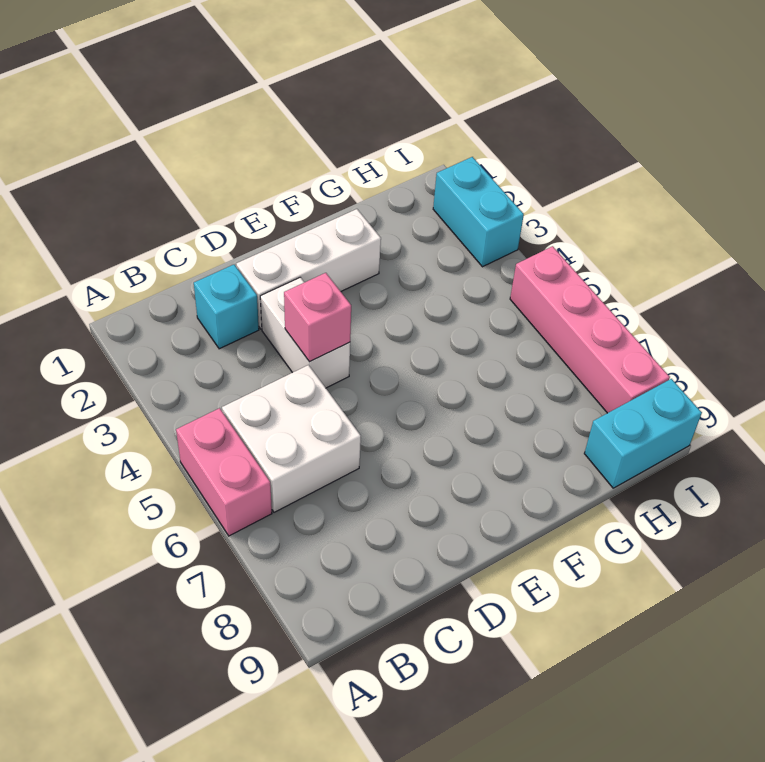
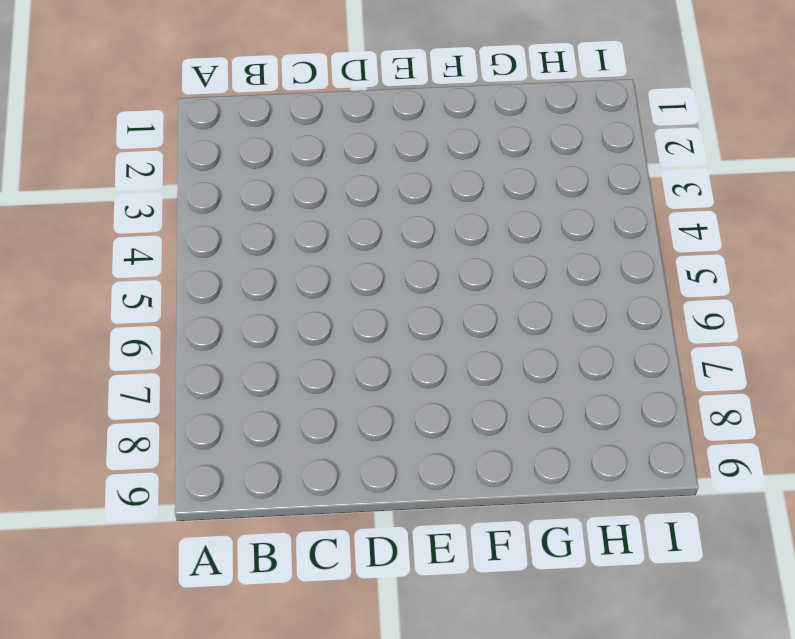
none -> pink brick A5:A6 level 1
none -> white brick B5:C6 level 1

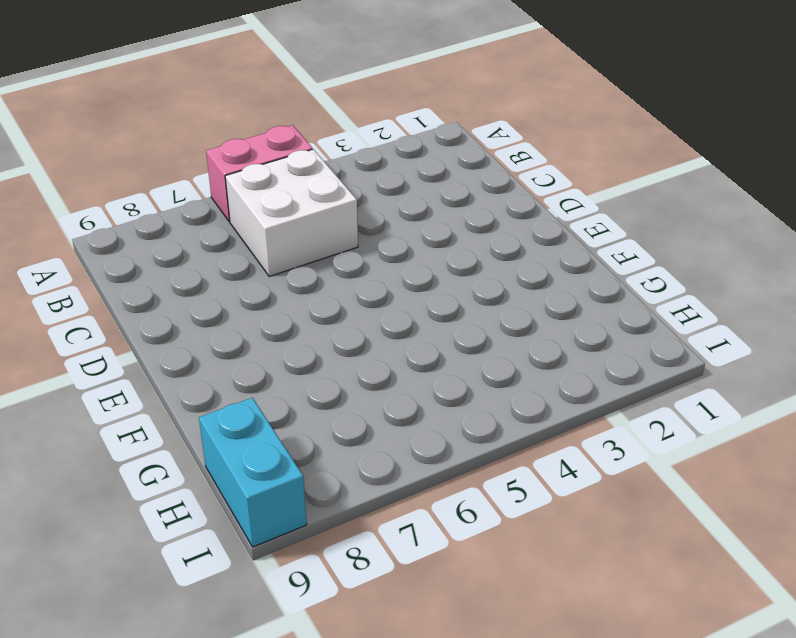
none -> cyan brick C2 level 1
none -> white brick D2:F2 level 1

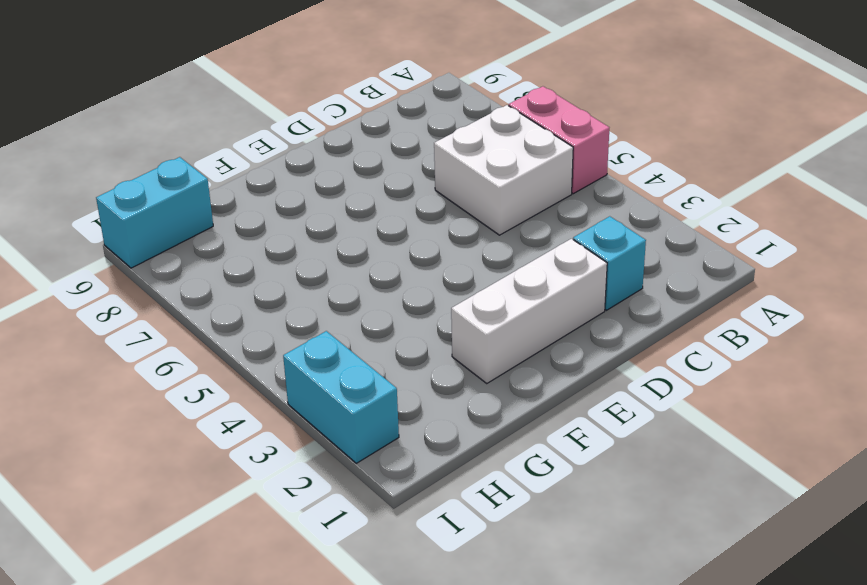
none -> white brick D3:D4 level 1
none -> pink brick I5:I8 level 1

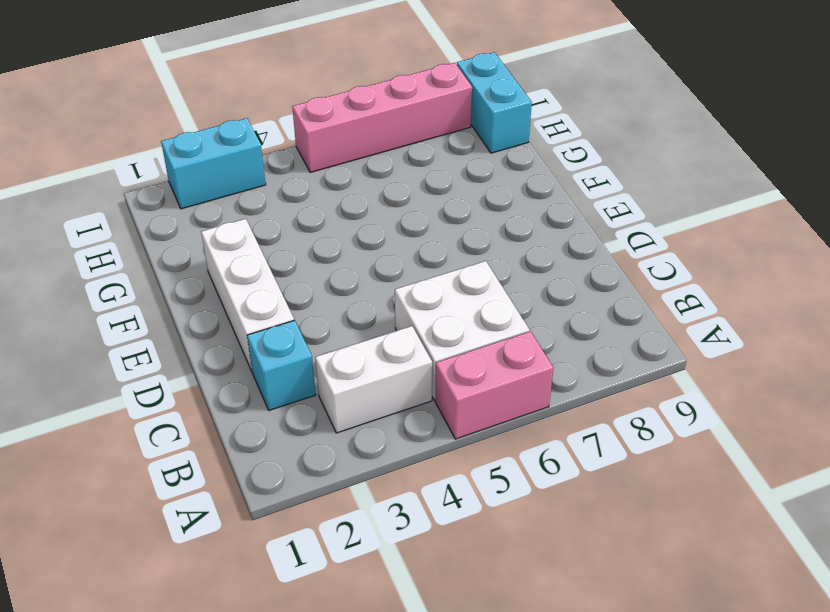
white brick B3:B4 level 1 -> white brick D3:D4 level 1
none -> pink brick D4 level 2

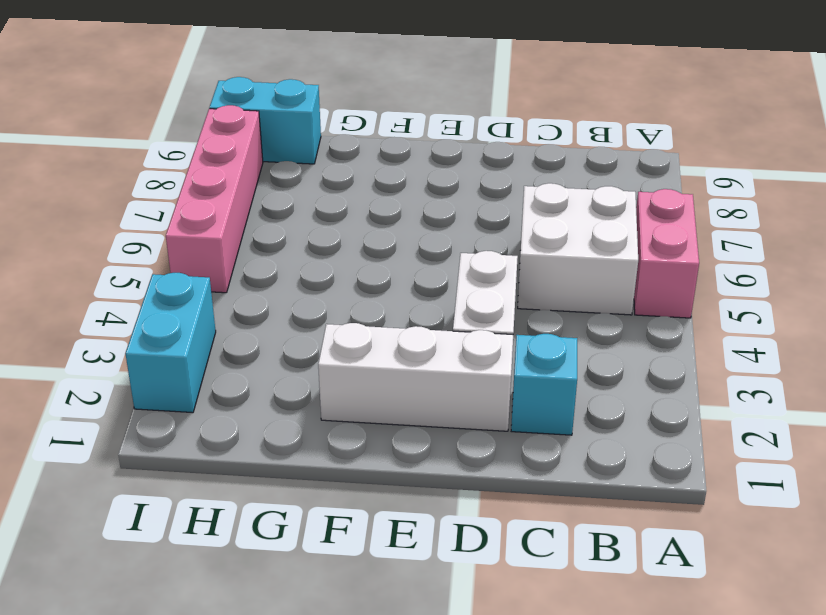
none -> pink brick D4 level 2

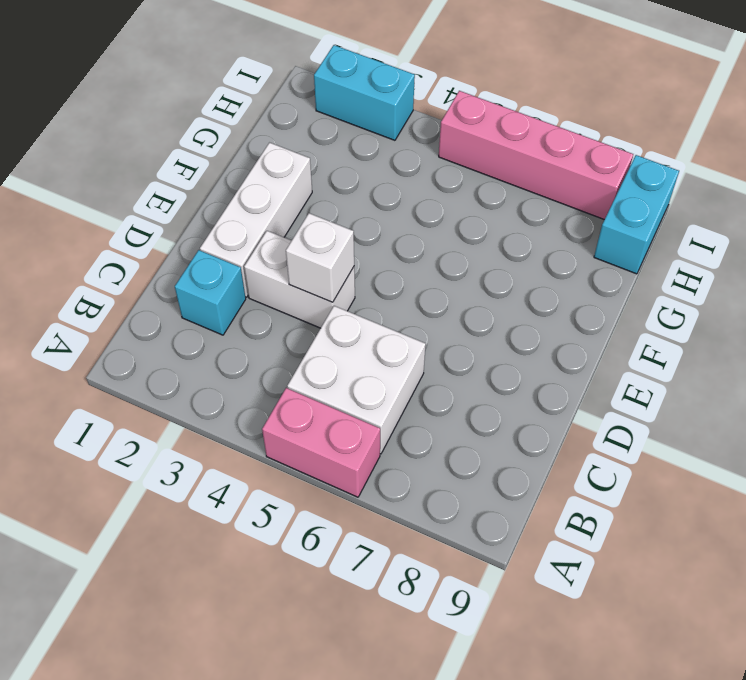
white brick D4 level 2 -> pink brick D4 level 2

